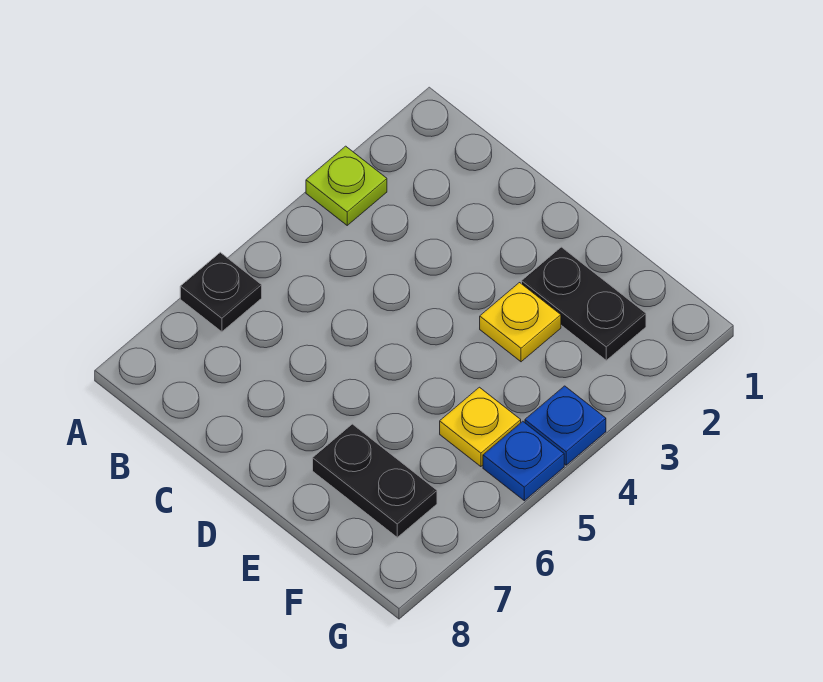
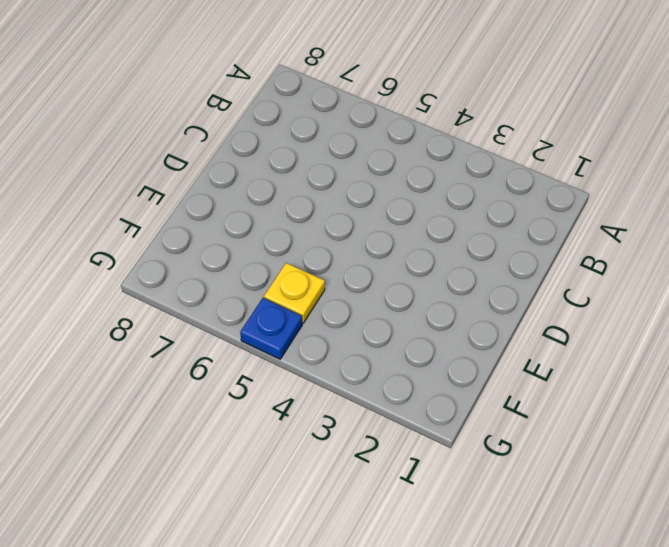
none -> lime plate A3 level 1
none -> black plate A6 level 1

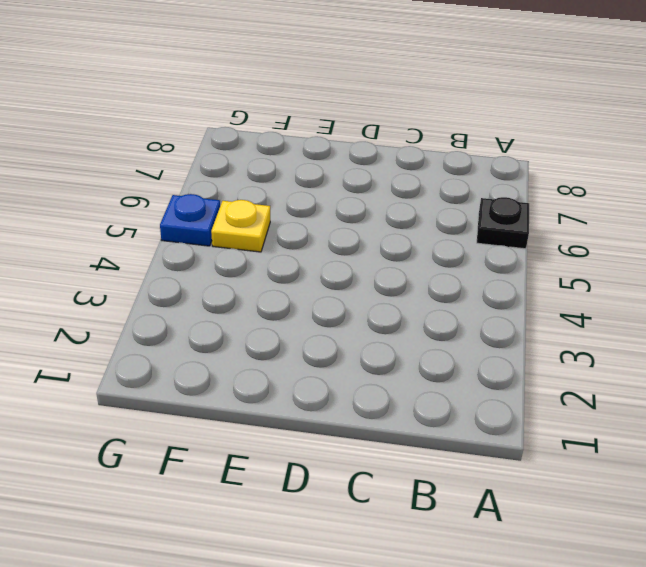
none -> lime plate A3 level 1
none -> black plate E2:F2 level 1

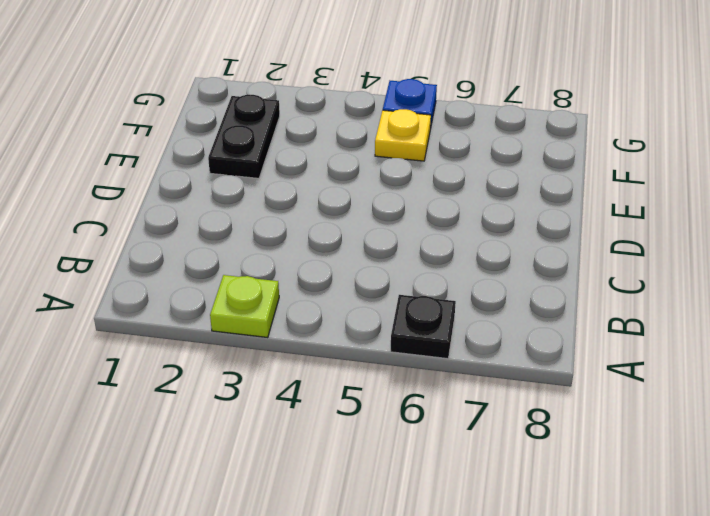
none -> yellow plate E3 level 1
none -> black plate E7:F7 level 1

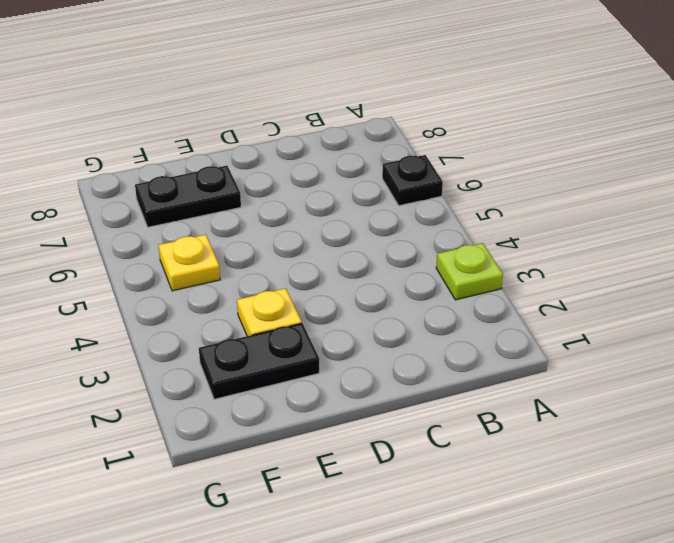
none -> blue plate G4 level 1
none -> blue plate G5 level 1

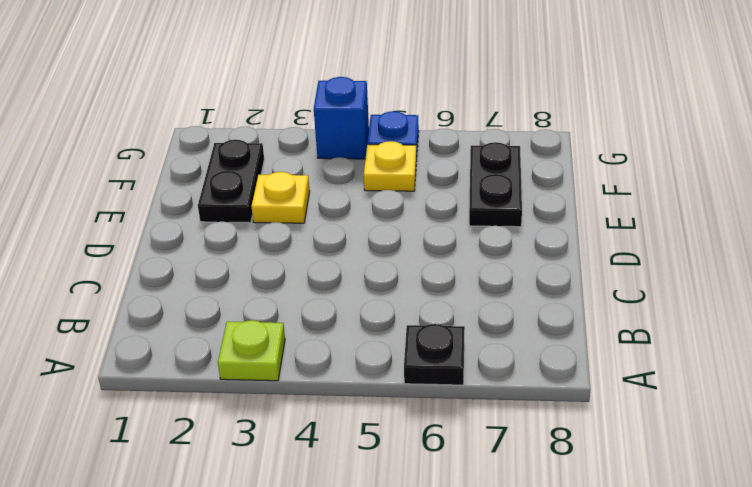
blue brick G4 level 1 -> blue plate G4 level 1

